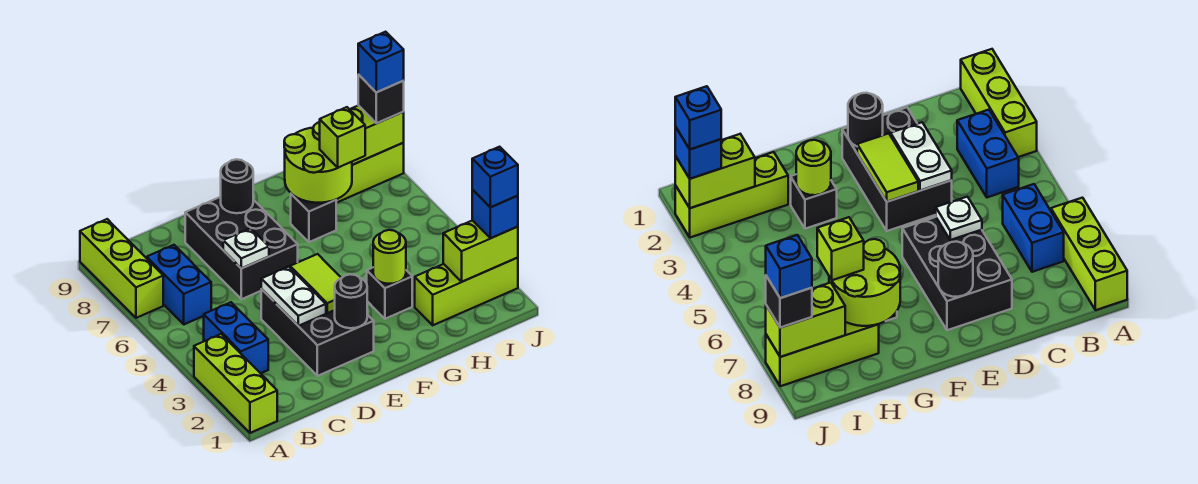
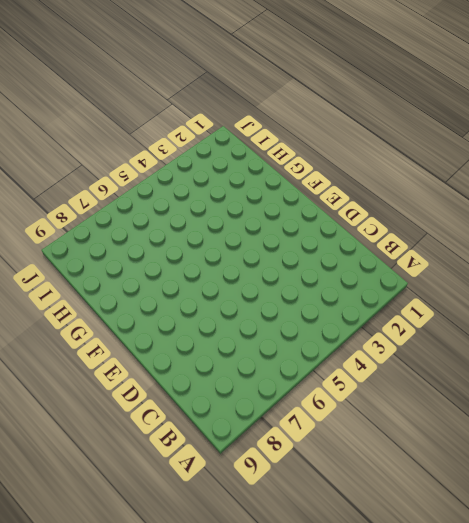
none -> lime brick A1:A3 level 1
none -> lime brick A7:A9 level 1
none -> blue brick B3:B4 level 1

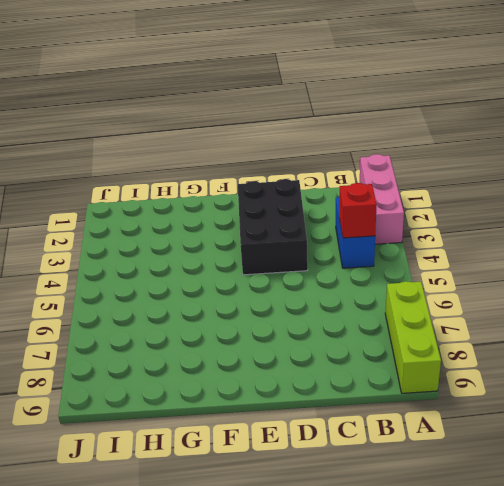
pink brick A1:A3 level 1 -> lime brick A1:A3 level 1
red brick B4 level 2 -> none
none -> blue brick B6:B7 level 1
none -> black brick D6:E8 level 1
none -> black brick G3 level 1

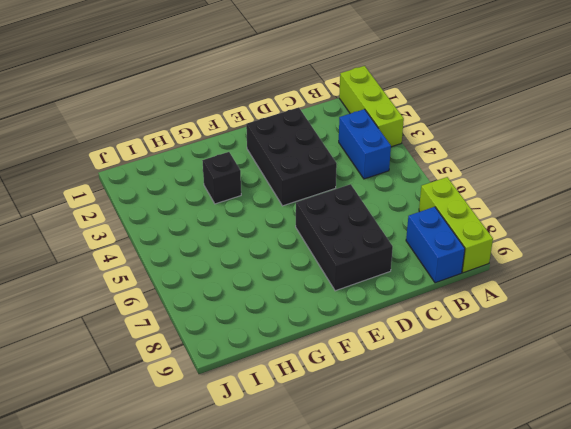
blue brick B8:B9 level 1 -> blue brick B6:B7 level 1
none -> black brick G7 level 1
none -> lime brick H2:J2 level 1
none -> lime brick H8:J8 level 1

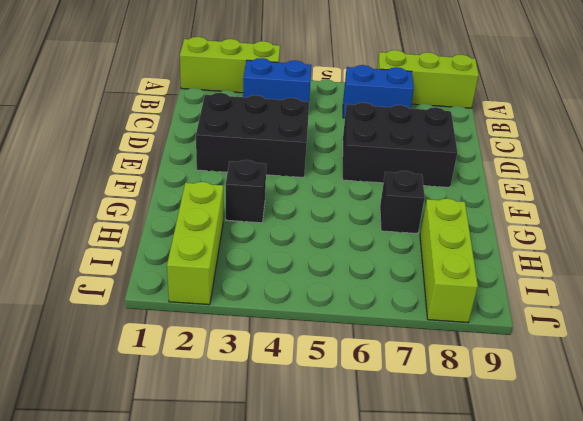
none -> white plate D3:D4 level 2
none -> white plate D6 level 2
none -> black round brick E2 level 2

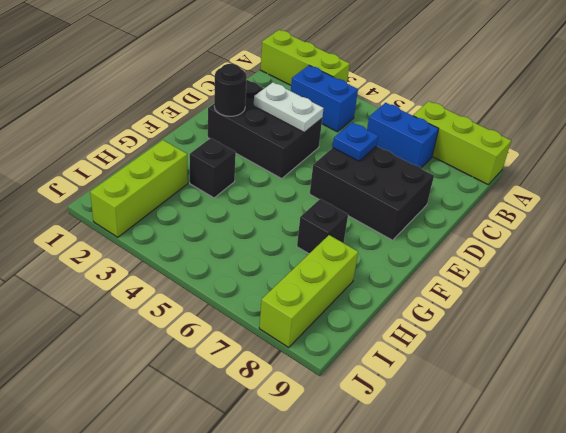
blue plate D6 level 2 -> white plate D6 level 2
none -> lime tile E3:E4 level 2
none -> black round brick E8 level 2
none -> lime round brick G3 level 2

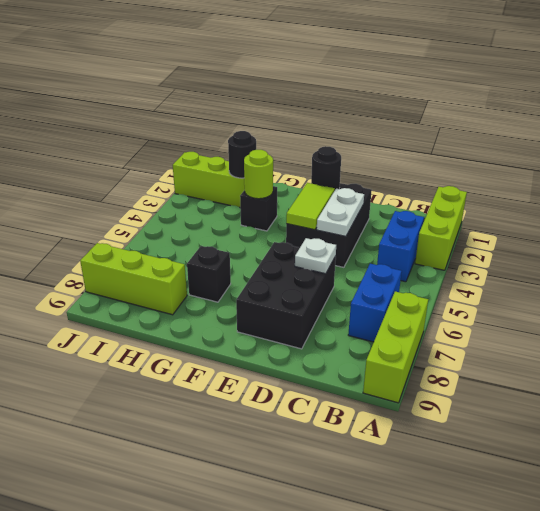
black round brick H2 level 2 -> black round brick E8 level 2
none -> lime round brick G7:H8 level 2
none -> lime brick I2:J2 level 2
none -> lime brick I8:J8 level 2

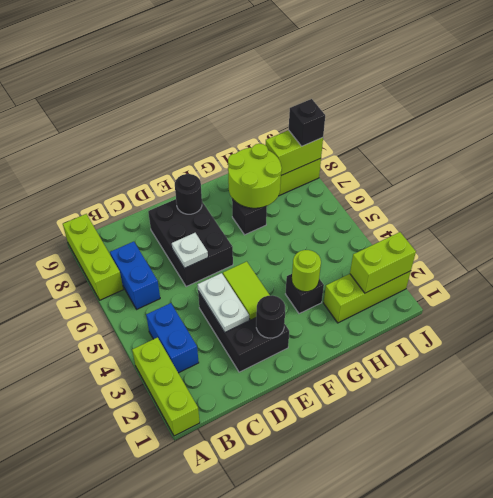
none -> lime brick H7 level 3
none -> blue brick J2 level 3
none -> blue brick J2 level 4

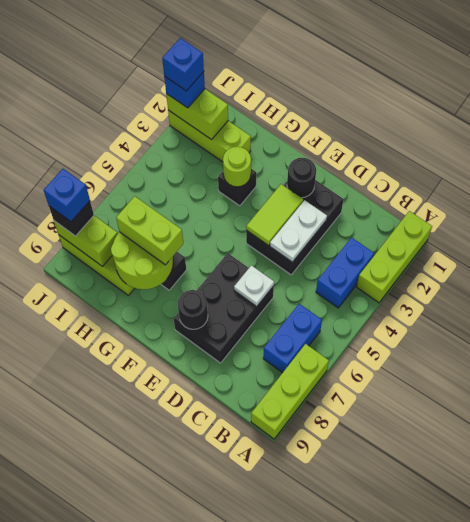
lime brick G7:H7 level 3 -> lime brick H7 level 3

